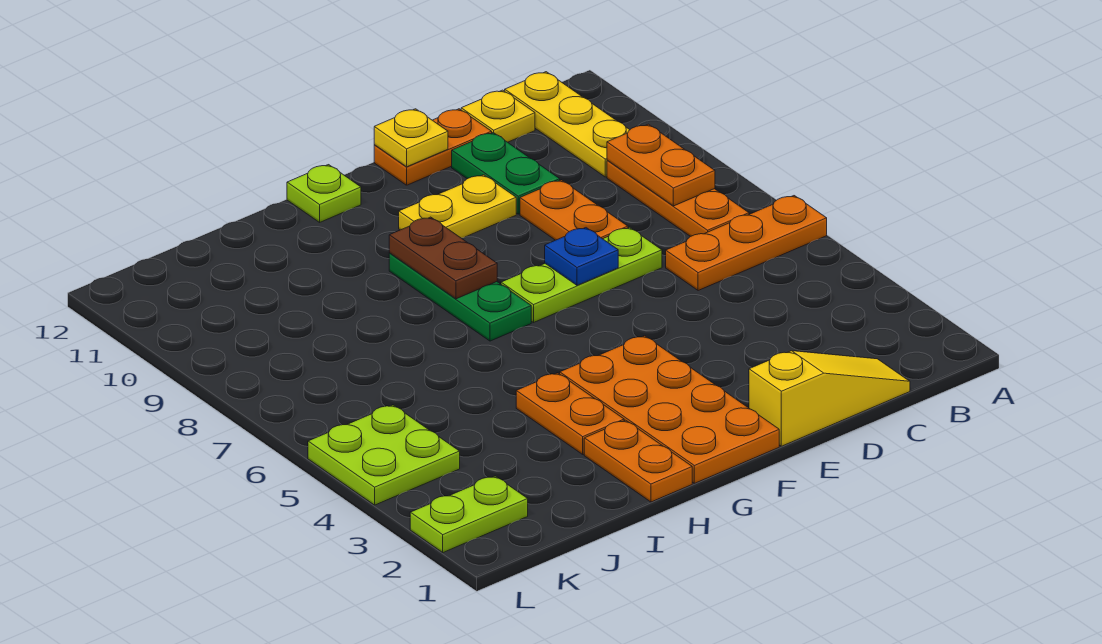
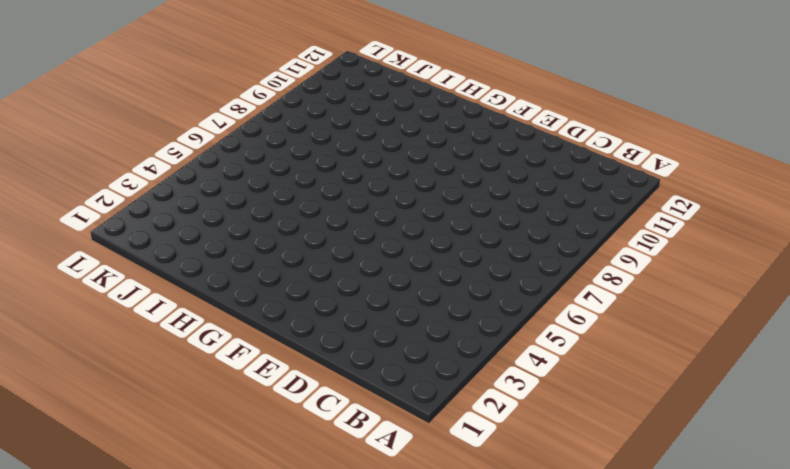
none -> orange plate A6:C6 level 1
none -> orange plate B7:B9 level 1
none -> yellow plate B10:B12 level 1

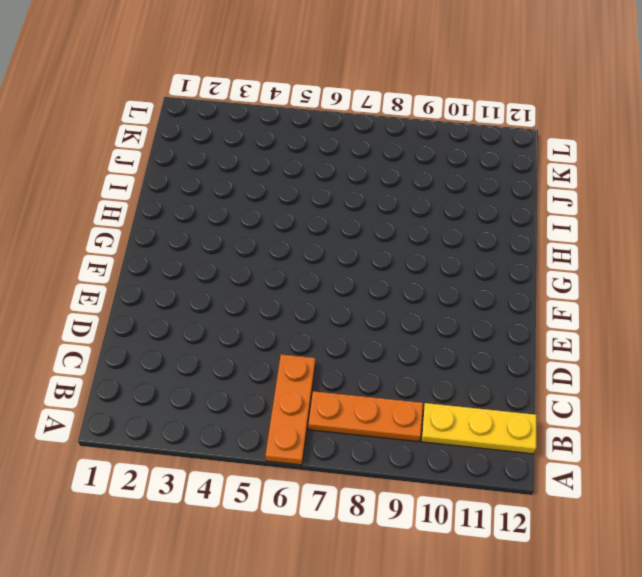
none -> yellow slope C1:E1 level 1 top E
none -> yellow plate C12 level 1
none -> lime plate D7:F7 level 1

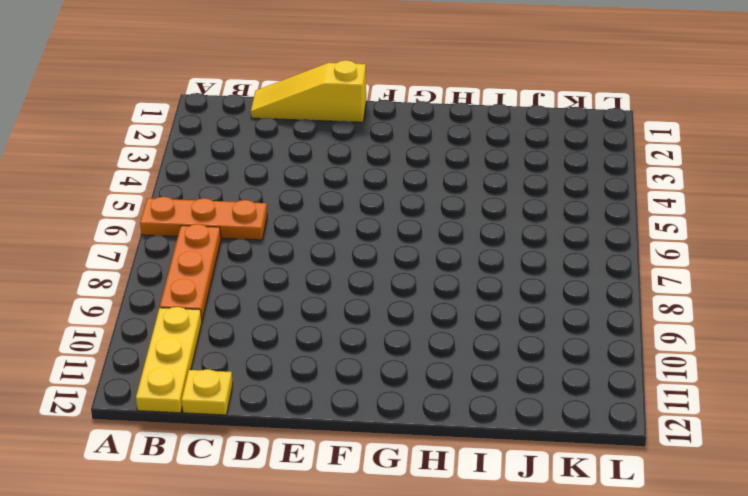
none -> lime plate D7:F7 level 1
none -> orange plate D8:D9 level 1
none -> green plate D10:D11 level 1

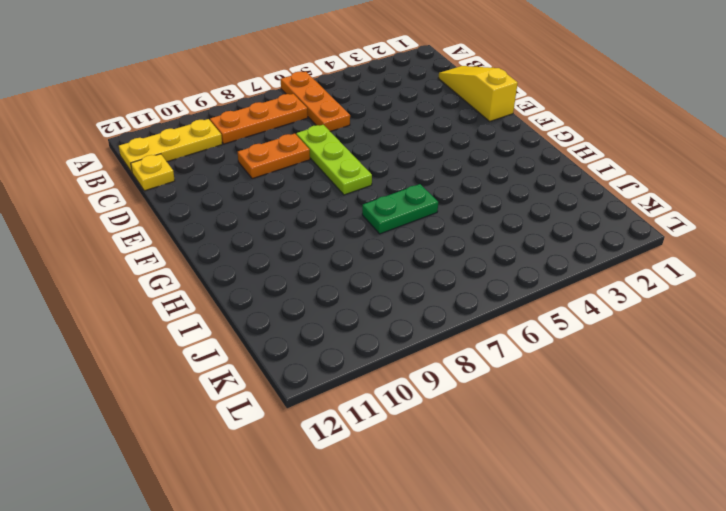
green plate H6:H7 level 1 -> green plate D10:D11 level 1
none -> orange plate D12:E12 level 1
none -> yellow plate E10:F10 level 1
none -> orange plate F1:G4 level 1

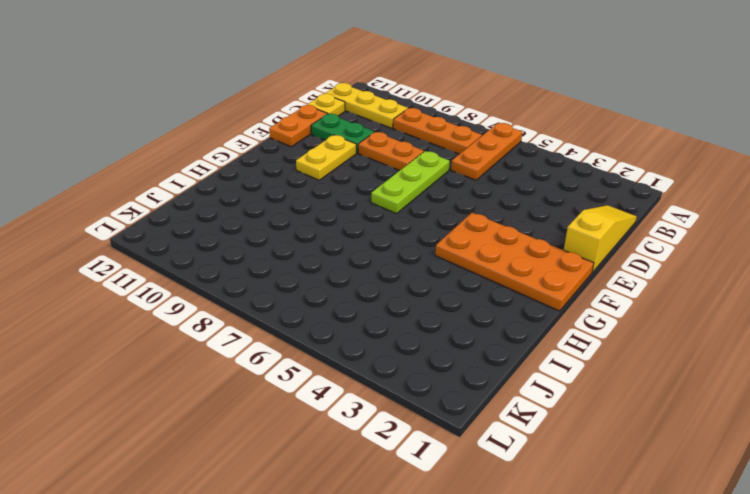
none -> green plate G7:G9 level 1
none -> lime plate G12 level 1
none -> orange plate H1:H2 level 1

